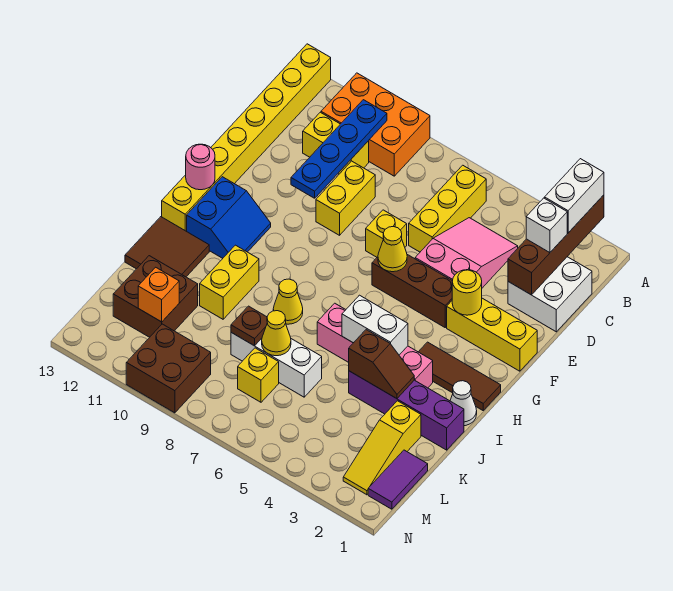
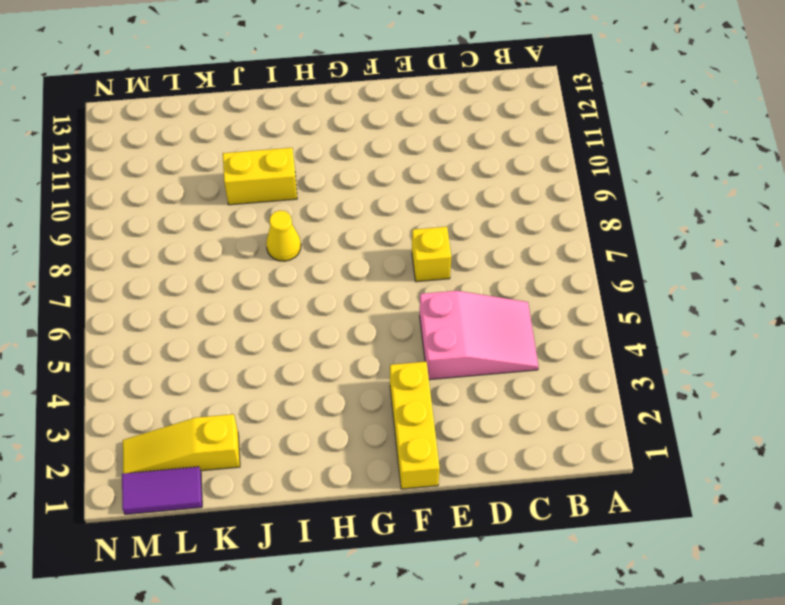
none -> orange brick A9:B11 level 1
none -> yellow brick A13:H13 level 1
none -> yellow brick B6:D6 level 1
none -> white brick C1:D2 level 1

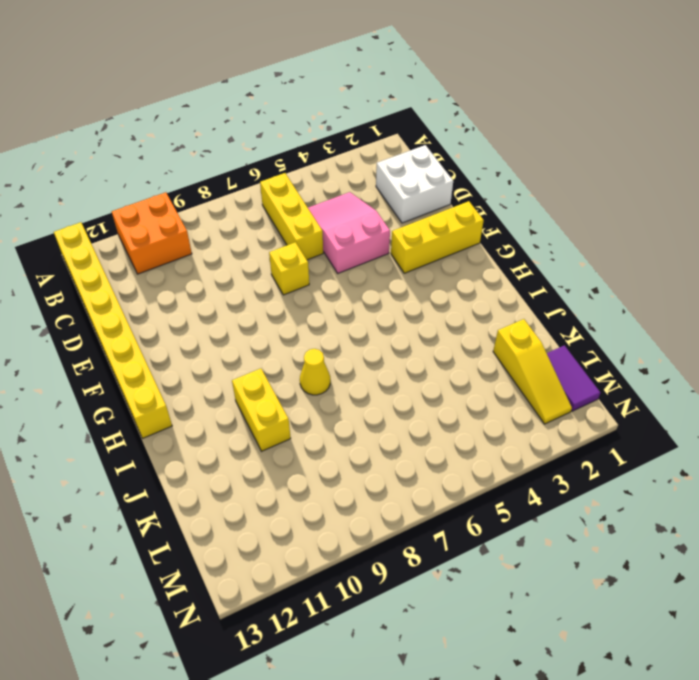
orange brick A10:B11 level 1 -> orange brick A9:B11 level 1
none -> yellow brick C10:C11 level 1
none -> yellow brick D9:E9 level 1
none -> brown brick F4:F6 level 1
none -> blue slope G11:H12 level 1 top 12

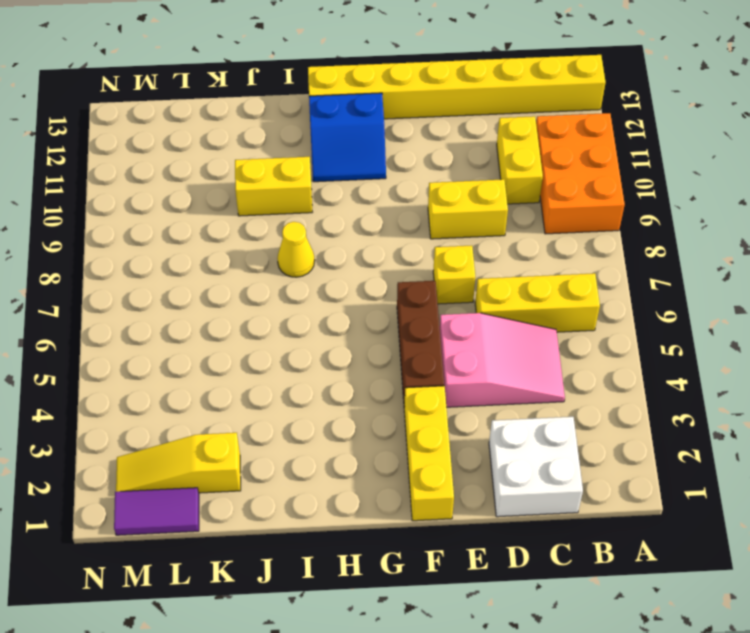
none -> brown tile H1:H3 level 1
none -> white cone I1 level 1
none -> pink brick I3:I6 level 1
none -> brown tile I12:J13 level 1

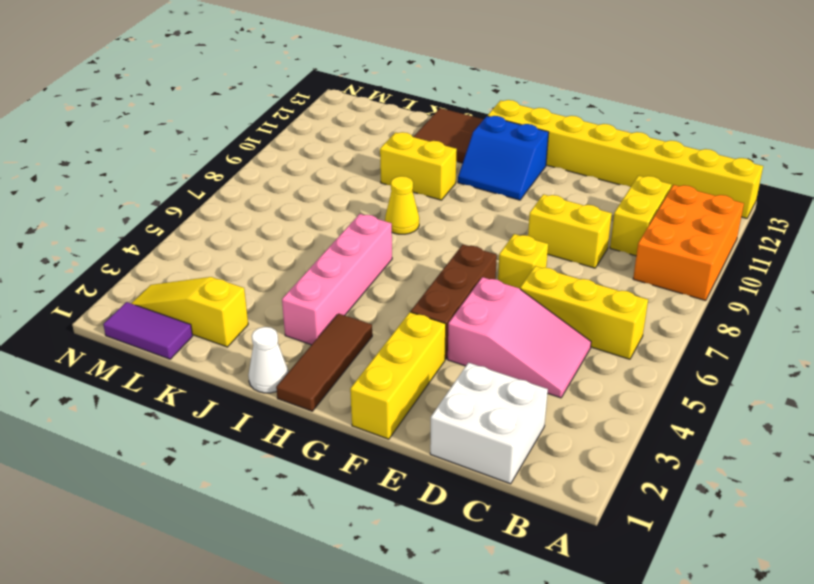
none -> purple brick J1:J4 level 1
none -> white brick K6:K8 level 1
none -> brown brick K11:L12 level 1
none -> yellow brick L7 level 1

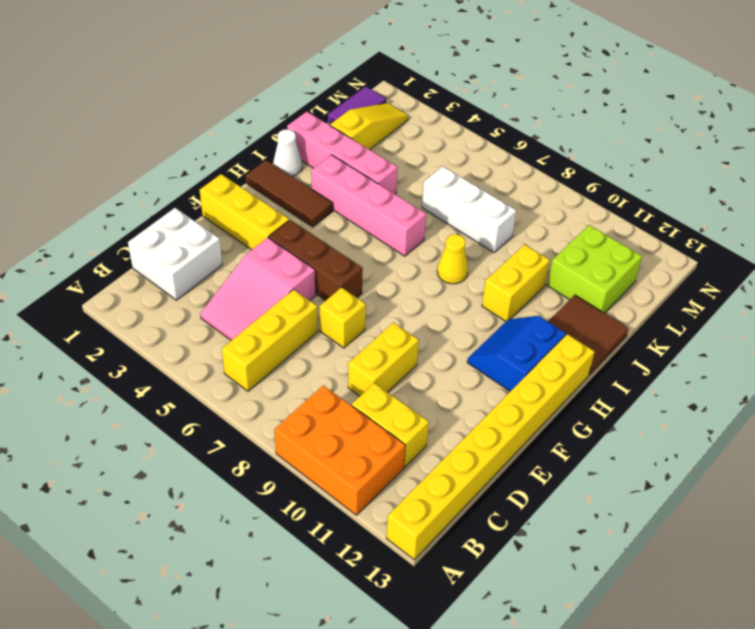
pink brick J1:J4 level 1 -> purple brick J1:J4 level 1
lime brick K11:L12 level 1 -> brown brick K11:L12 level 1
none -> yellow brick L7 level 1
none -> brown brick M9:N10 level 1
none -> brown brick A2:D2 level 2
none -> blue plate B10:E10 level 2

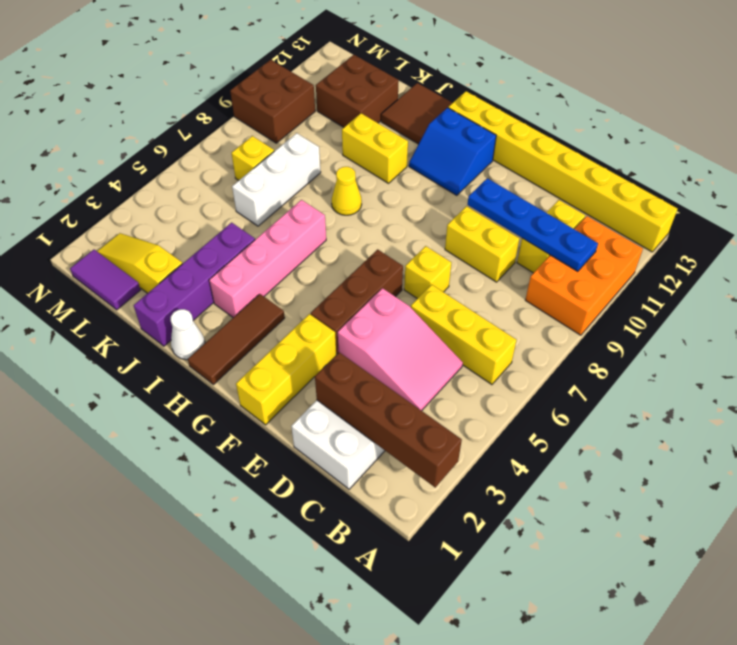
none -> yellow round brick F3 level 2
none -> yellow cone F6 level 2
none -> pink round brick G13 level 2
none -> white brick I4:I5 level 2

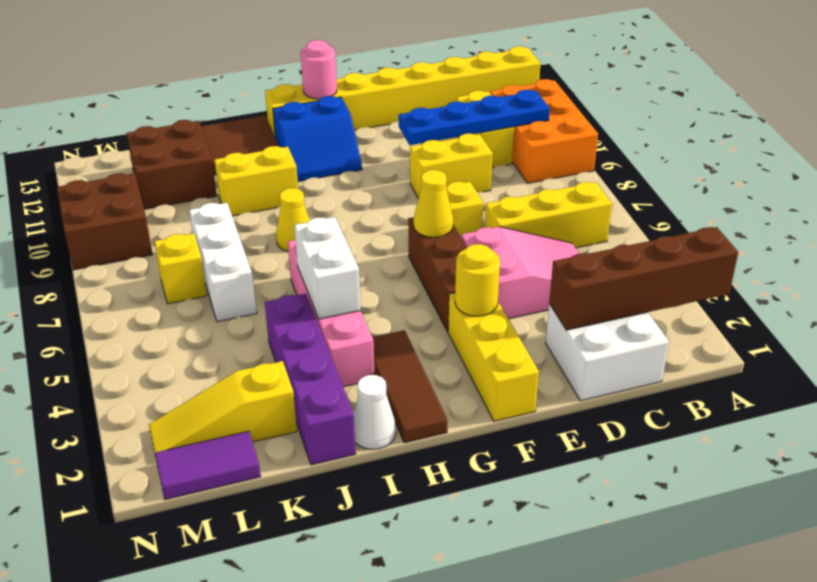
none -> brown slope J3:J4 level 2 top 4
none -> yellow cone K7 level 2
none -> brown plate K8 level 2
none -> orange brick L11 level 2

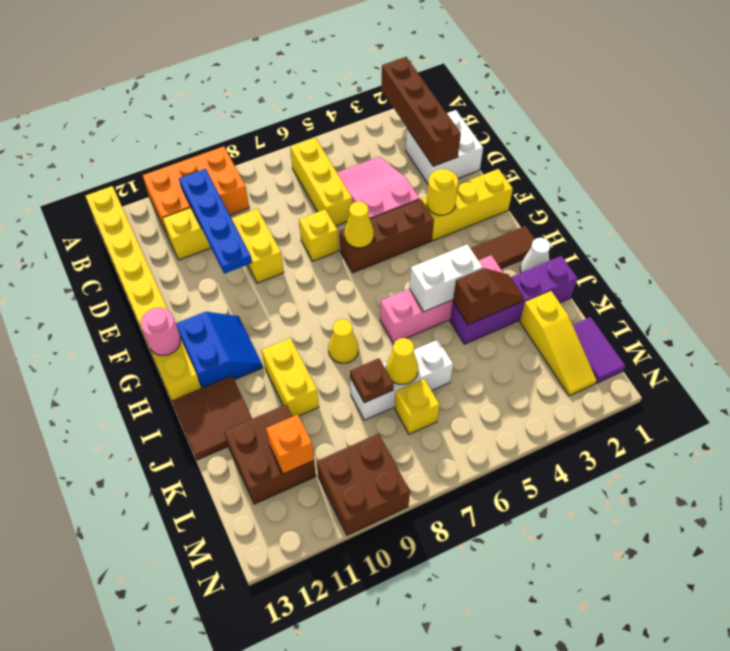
none -> white brick A2:B2 level 3
none -> white brick C2 level 3

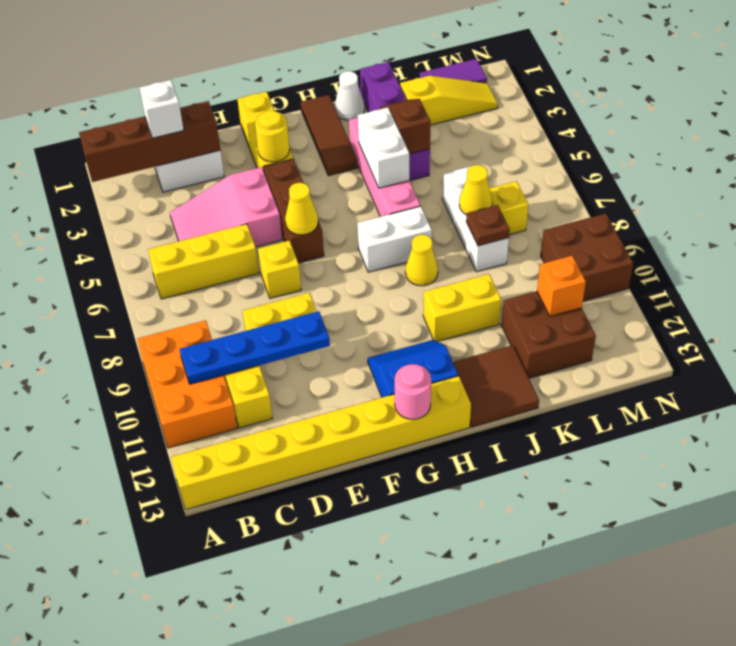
white brick H7:I7 level 1 -> white brick A2:B2 level 3

